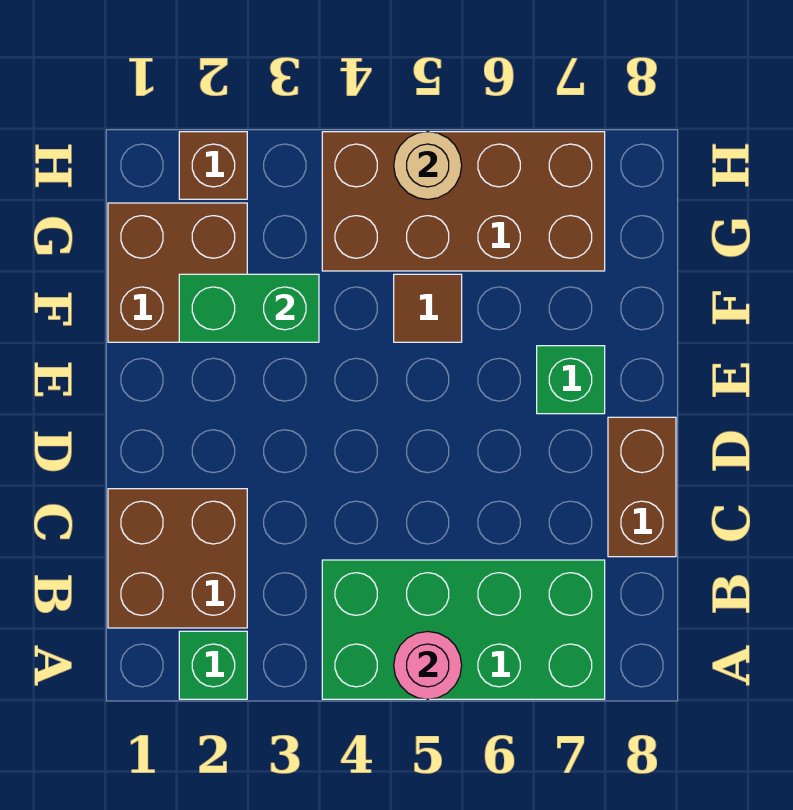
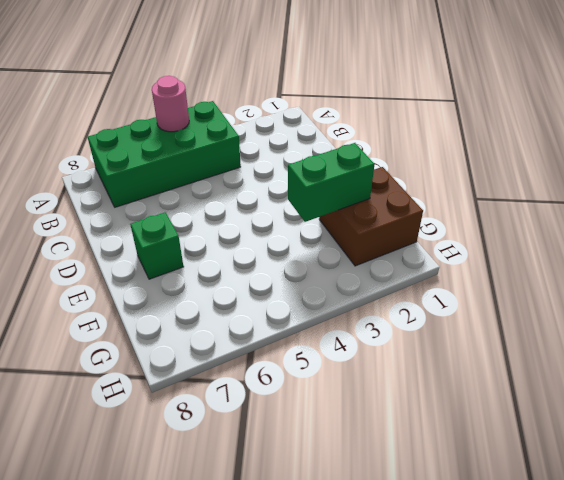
none -> green brick A2 level 1
none -> brown brick B1:C2 level 1
none -> brown brick C8:D8 level 1

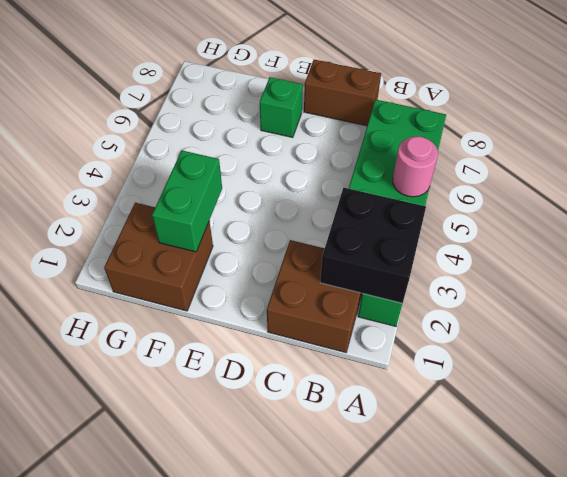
black brick A2:B3 level 2 -> none
none -> brown tile F5 level 1
none -> brown brick G4:H7 level 1
none -> brown brick H2 level 1

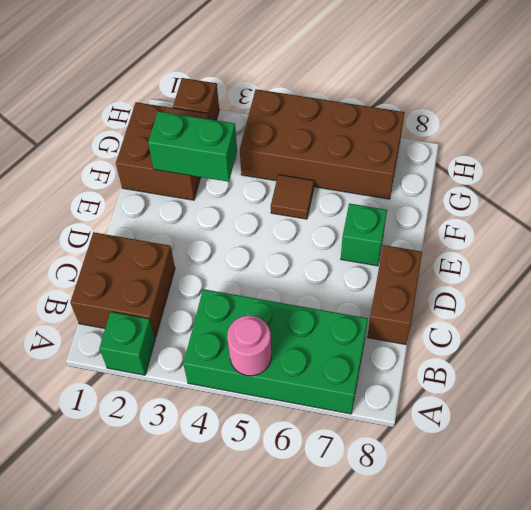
none -> tan round brick H5 level 2

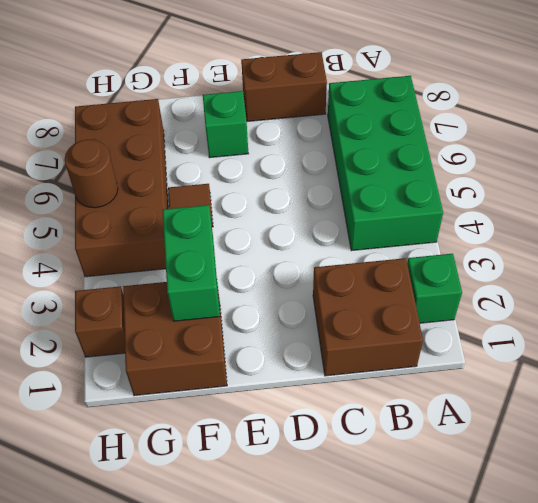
brown round brick H5 level 2 -> tan round brick H5 level 2
none -> pink round brick A5 level 2

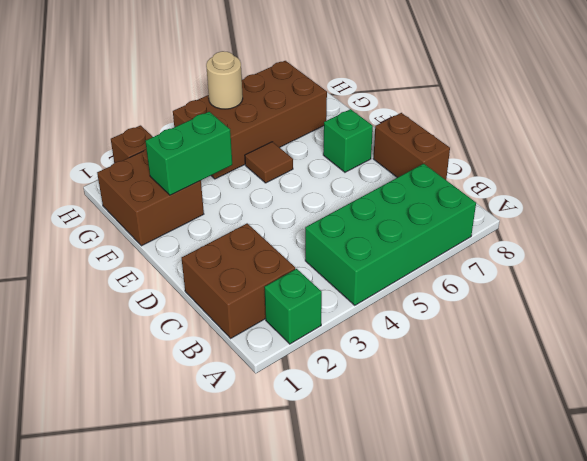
none -> pink round brick A5 level 2

